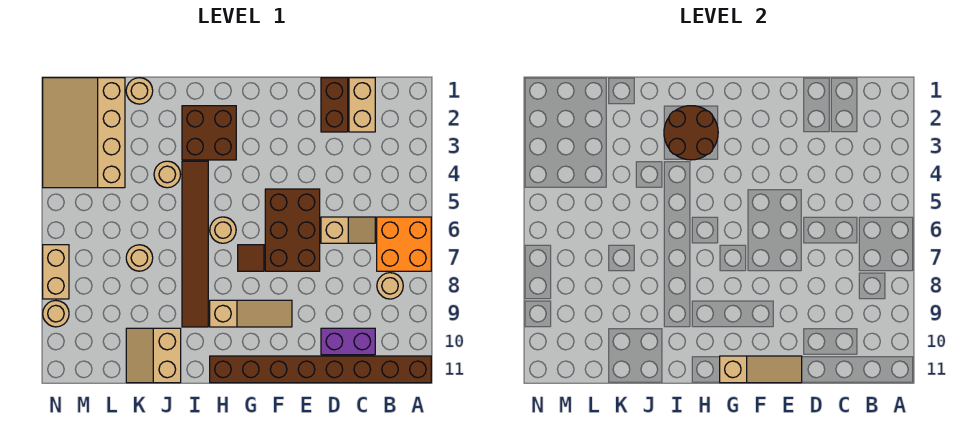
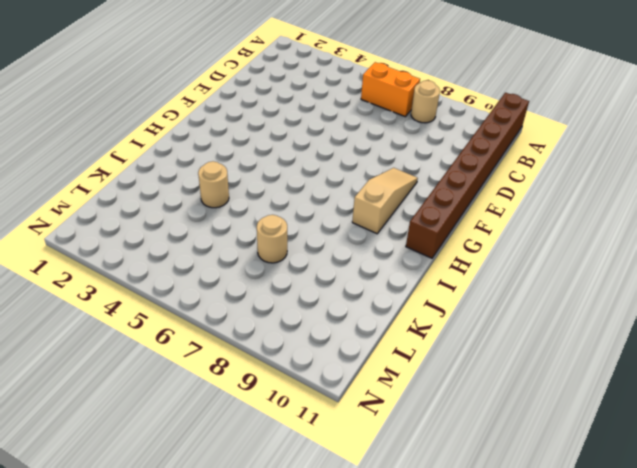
orange brick B6:B7 level 1 -> orange brick A6:B7 level 1
none -> tan brick C1:C2 level 1
none -> tan slope C6:D6 level 1 top D
none -> purple brick C10:D10 level 1

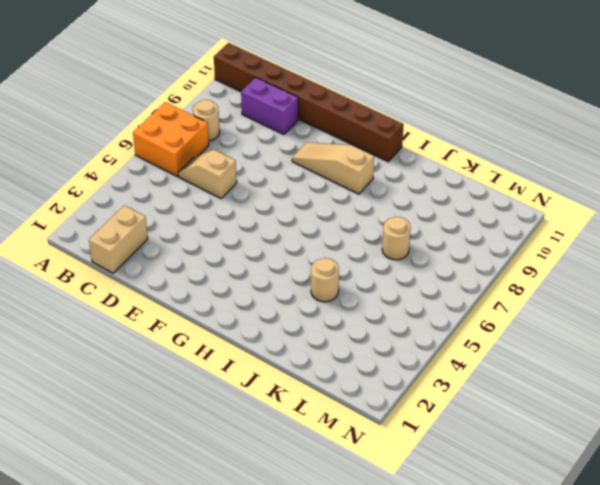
none -> brown brick D1:D2 level 1
none -> brown brick E5:F7 level 1
none -> brown tile G7 level 1

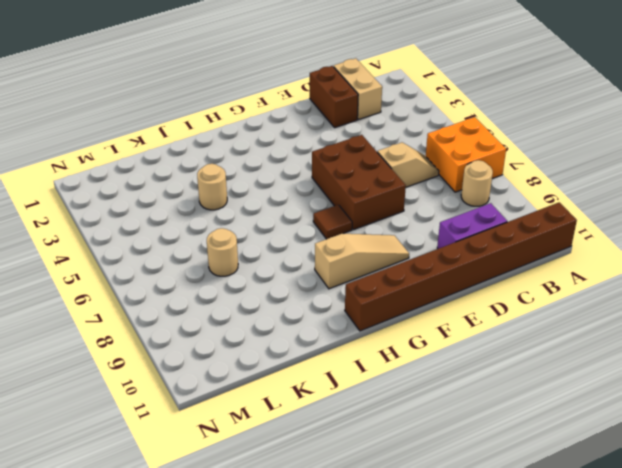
none -> brown brick H2:I3 level 1
none -> tan round brick H6 level 1
none -> brown tile I4:I9 level 1

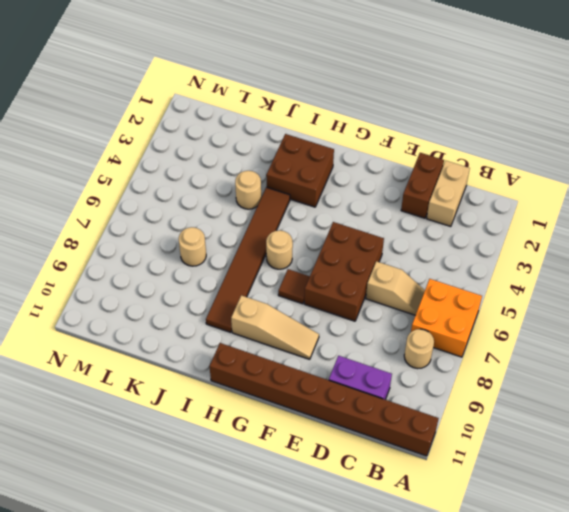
none -> tan slope J10:K11 level 1 top J
none -> tan round brick K1 level 1
none -> tan slope L1:N4 level 1 top L

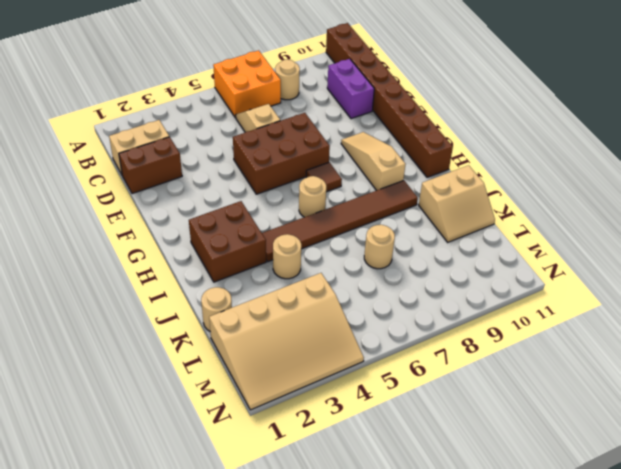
none -> tan brick N7:N8 level 1
none -> tan round brick N9 level 1
none -> tan slope E11:G11 level 2 top G

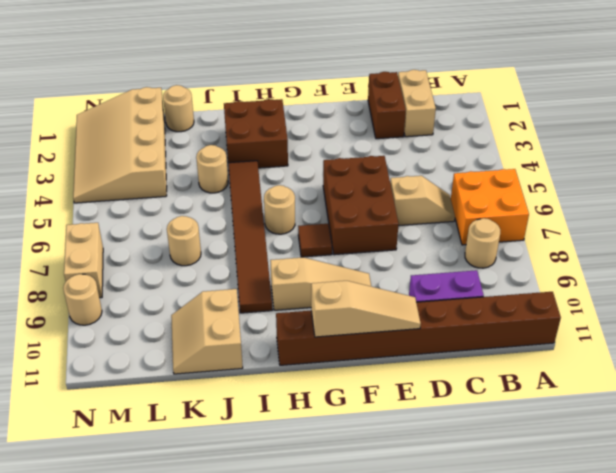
none -> brown round brick H2:I3 level 2

